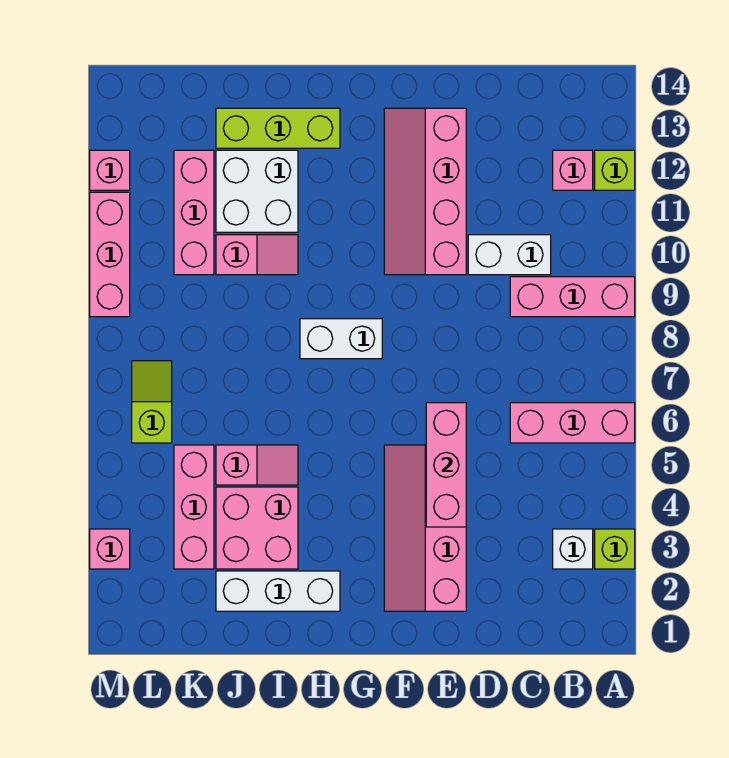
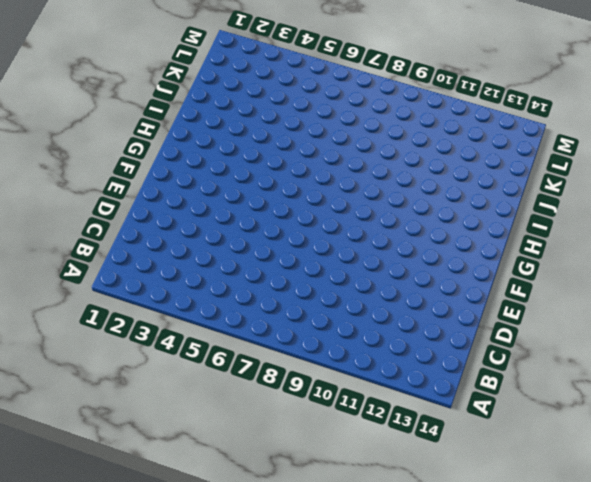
none -> lime brick A3 level 1
none -> pink brick A6:C6 level 1
none -> pink brick A9:C9 level 1

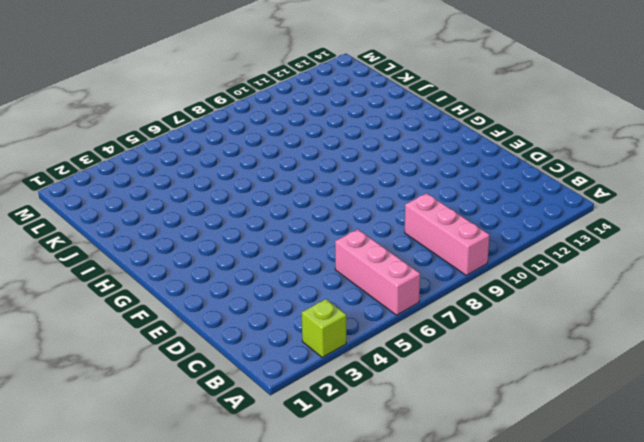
none -> lime brick A12 level 1
none -> white brick B3 level 1
none -> pink brick B12 level 1

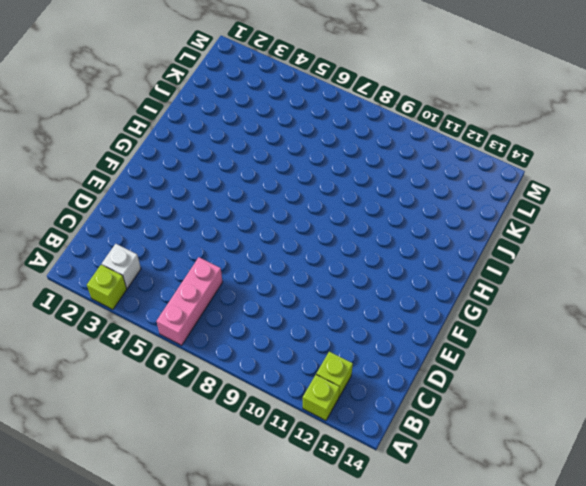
lime brick B12 level 1 -> pink brick B12 level 1
none -> pink brick A9:C9 level 1
none -> white brick C10:D10 level 1
none -> pink slope E2:F5 level 1 top E

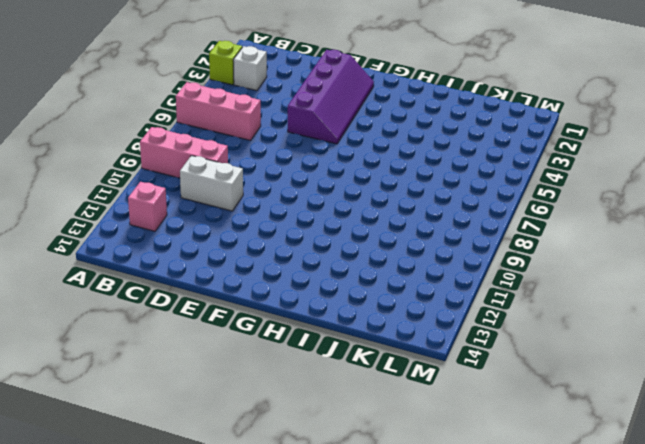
purple slope E2:F5 level 1 top E -> pink slope E2:F5 level 1 top E
none -> lime brick A12 level 1
none -> pink slope E10:F13 level 1 top E
none -> white brick G8:H8 level 1

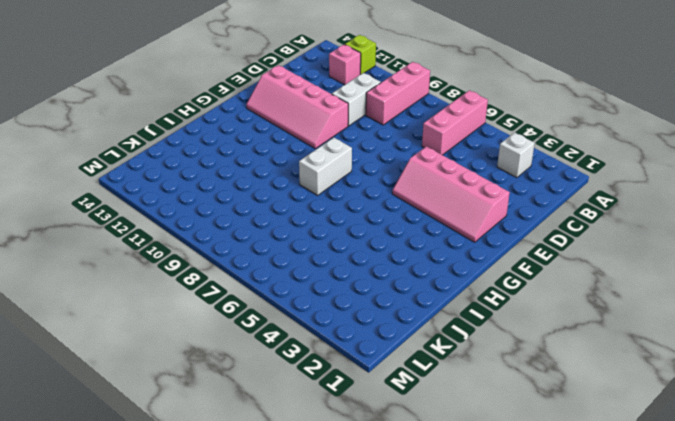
none -> lime brick A3 level 1
none -> white brick H2:J2 level 1
none -> lime brick H13:J13 level 1

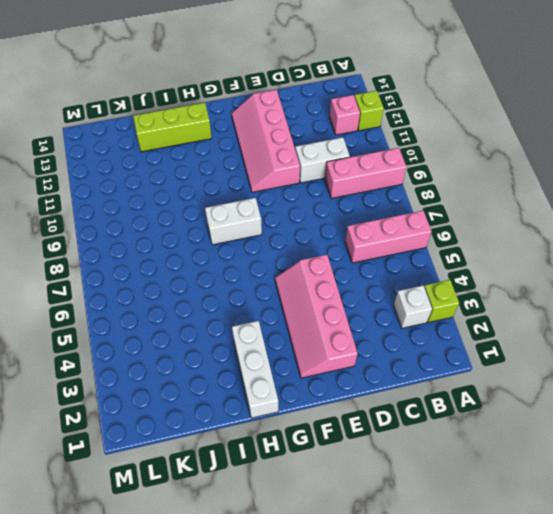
white brick H1:H3 level 1 -> white brick H2:J2 level 1
none -> pink brick I3:J4 level 1
none -> pink slope I5:J5 level 1 top J
none -> pink slope I10:J10 level 1 top J

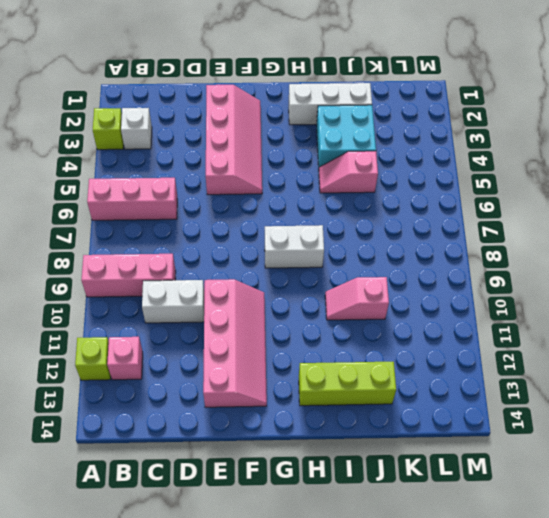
cyan brick I3:J4 level 1 -> pink brick I3:J4 level 1
none -> white brick I11:J12 level 1
none -> pink brick K3:K5 level 1
none -> pink brick K10:K12 level 1

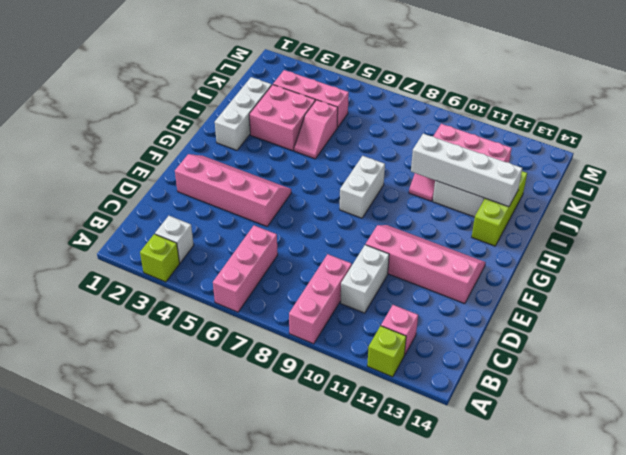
white brick I10:I13 level 2 -> none
none -> lime slope L6:L7 level 1 top 6
none -> pink brick M3 level 1
none -> pink brick M9:M11 level 1

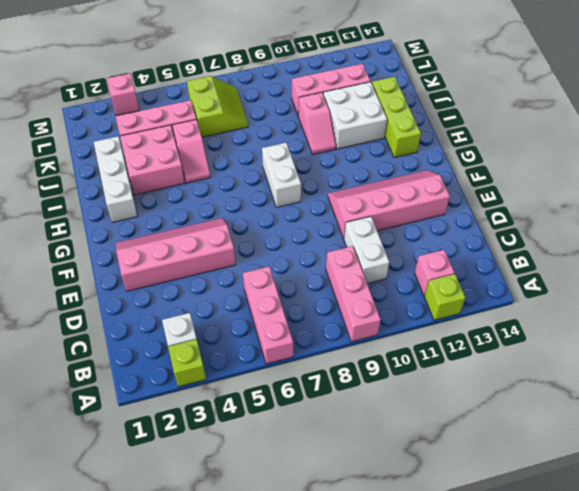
lime slope K6:L7 level 1 top 6 -> lime slope L6:L7 level 1 top 6
none -> pink brick M9:M11 level 1
none -> pink brick M12 level 1
none -> pink brick E4:E6 level 2

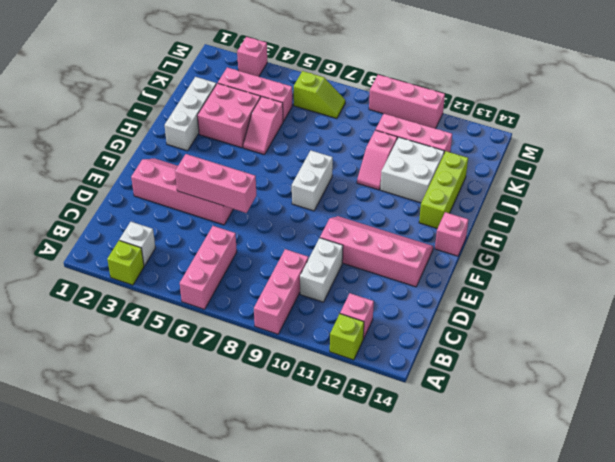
pink brick G14 level 1 -> pink brick M12 level 1

